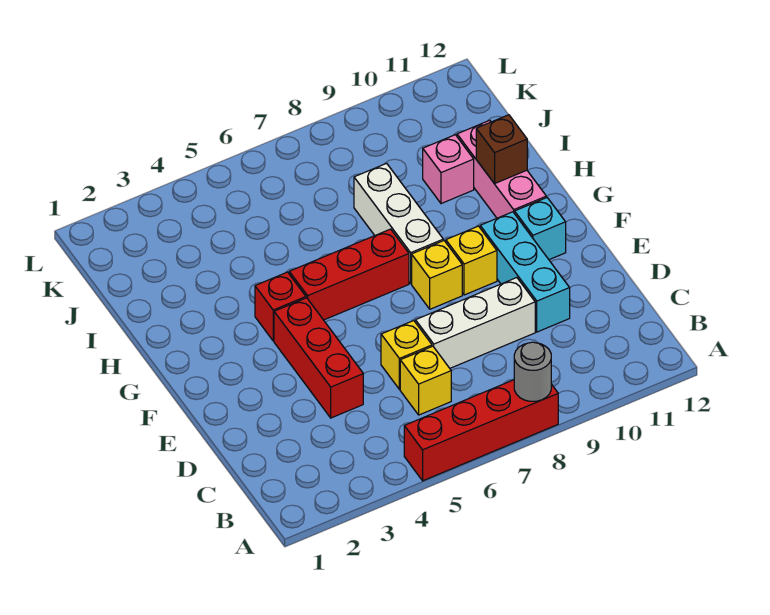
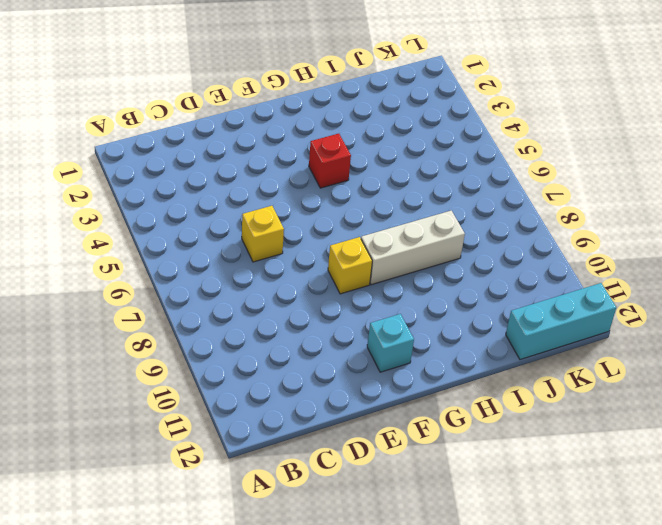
cyan brick J12:L12 level 1 -> cyan brick D10:F10 level 1
none -> red brick A5:A8 level 1
none -> yellow brick C6 level 1
none -> red brick D4:F4 level 1

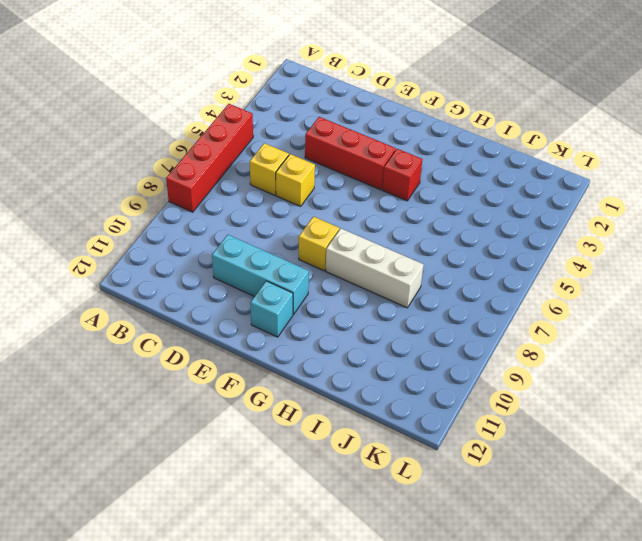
none -> white brick D7:D9 level 1
none -> yellow brick F9 level 1
none -> red brick G5:G7 level 1

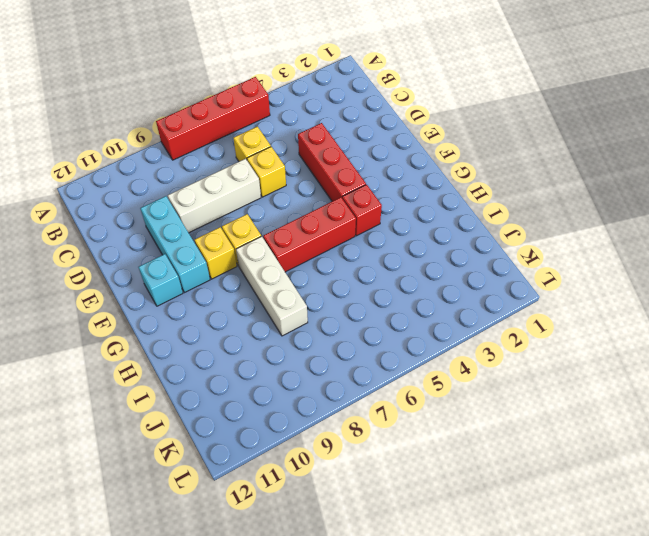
none -> pink brick G11:I11 level 1
none -> pink brick I10 level 1
none -> grey round brick A8 level 2

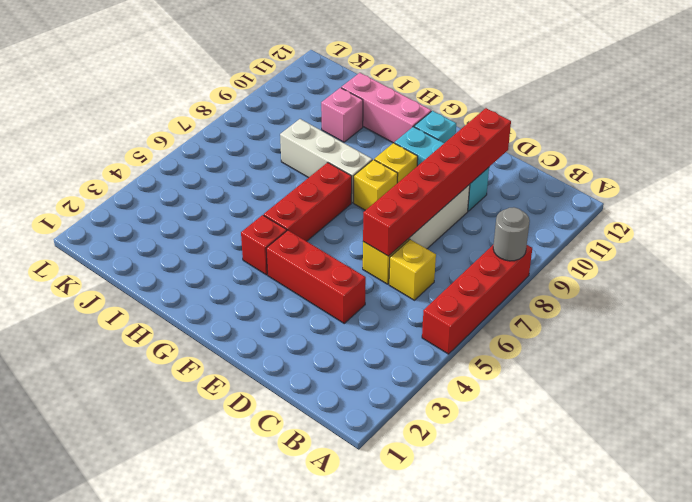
red brick D6:D11 level 2 -> none
none -> brown brick H11 level 2

